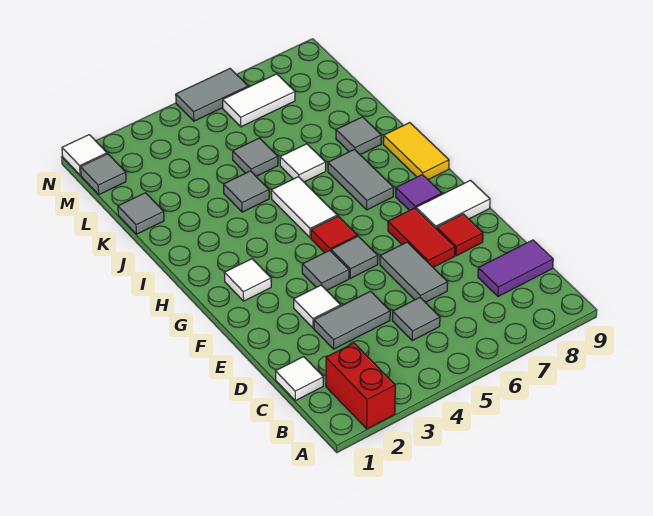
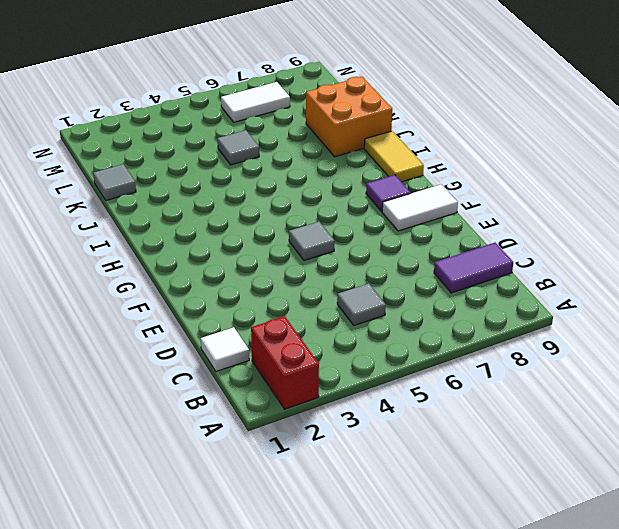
orange brick J8:K9 level 1 -> grey tile J8 level 1
none -> grey tile D3:D4 level 1
none -> grey tile D6:E6 level 1
none -> white tile E3 level 1

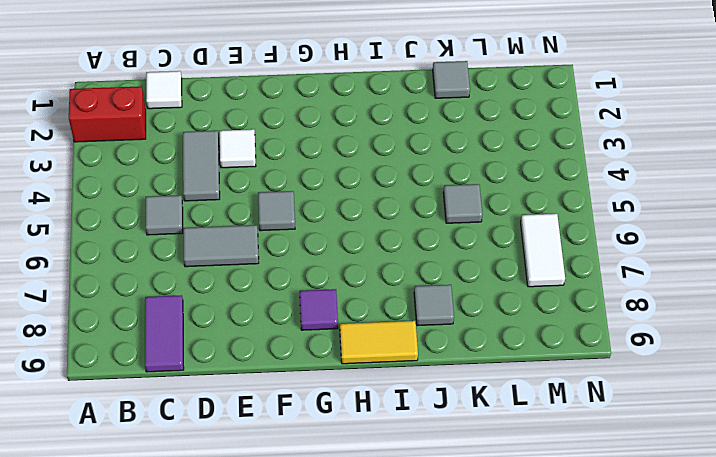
none -> red tile E7:F7 level 1
none -> red tile E8 level 1
none -> grey tile F4 level 1

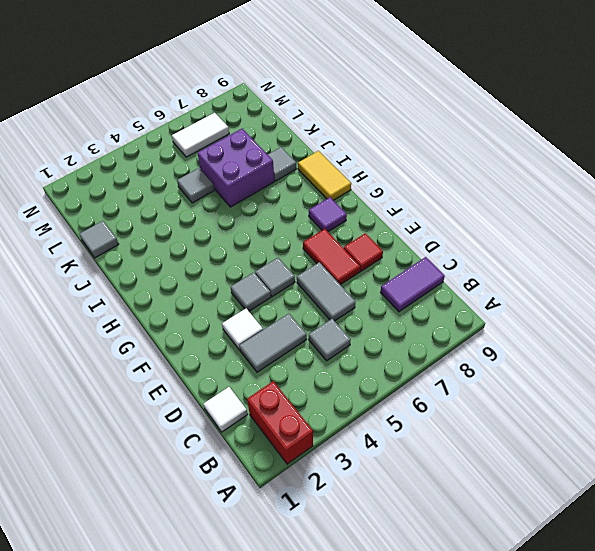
purple brick J6:K7 level 1 -> white tile J6 level 1
none -> white tile F8:F9 level 1
none -> white tile G2 level 1
none -> red tile G5 level 1

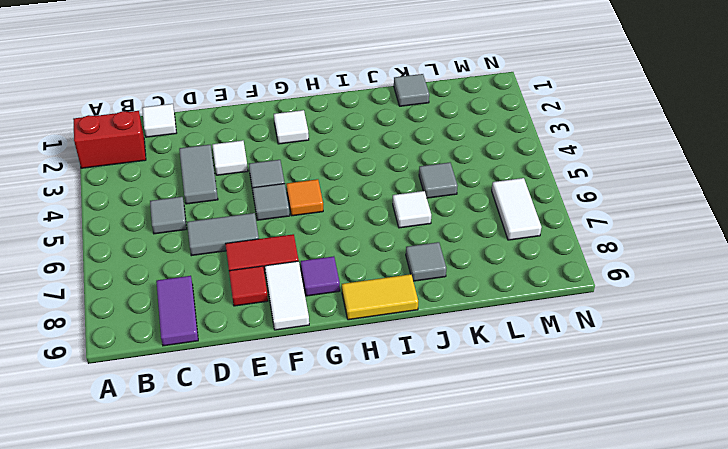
orange tile G5 level 1 -> red tile G5 level 1
none -> white tile H5:I5 level 1
none -> grey tile H7:I7 level 1
none -> grey tile J4 level 1

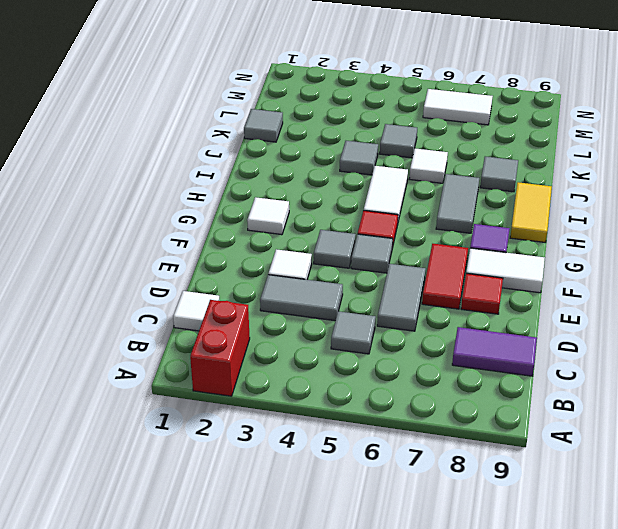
none -> grey tile M1 level 1
none -> white tile N1 level 1
none -> grey tile N5:N6 level 1

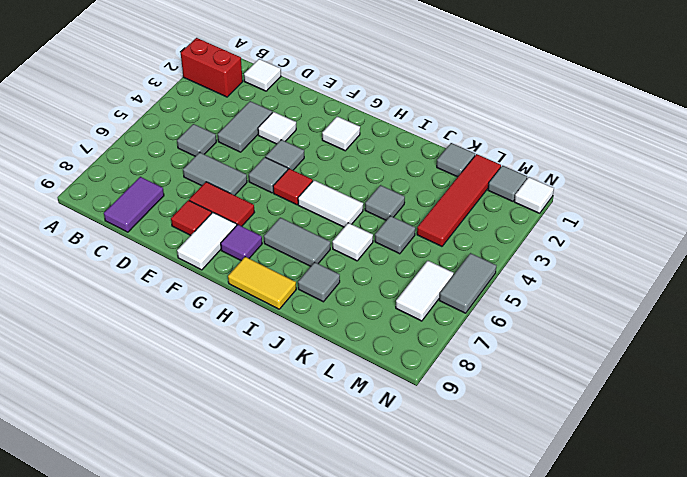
red tile L1:L4 level 1 -> none

